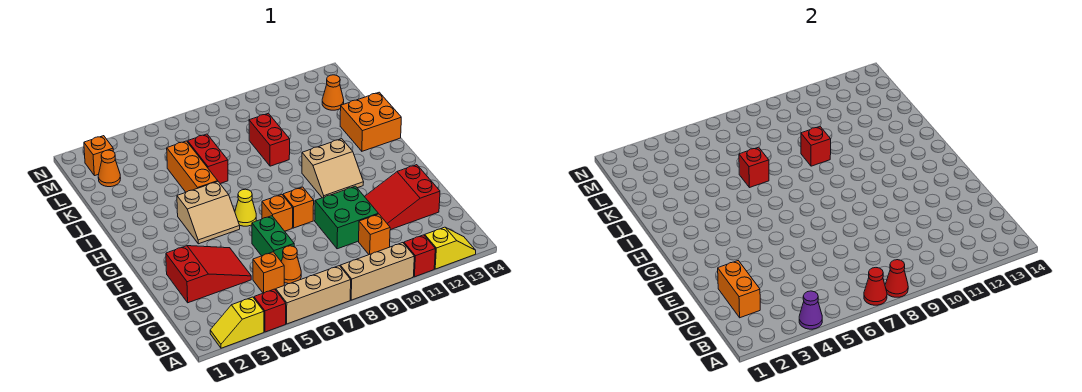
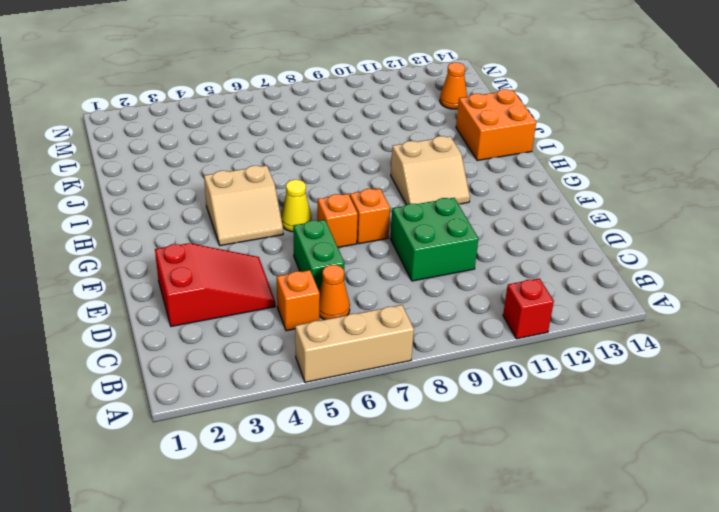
none -> yellow slope A2:A3 level 1 top 3
none -> red brick A4 level 1
none -> tan brick A8:A10 level 1
none -> yellow slope A12:A13 level 1 top 12

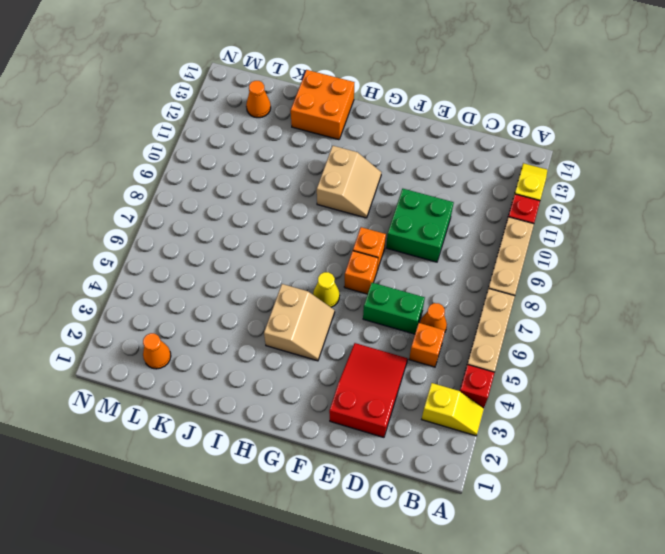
yellow slope A3:B3 level 1 top B -> yellow slope A2:A3 level 1 top 3
none -> orange brick C10 level 1
none -> red slope D11:E13 level 1 top 13
none -> orange brick I5:K5 level 1
none -> red brick J6:K6 level 1

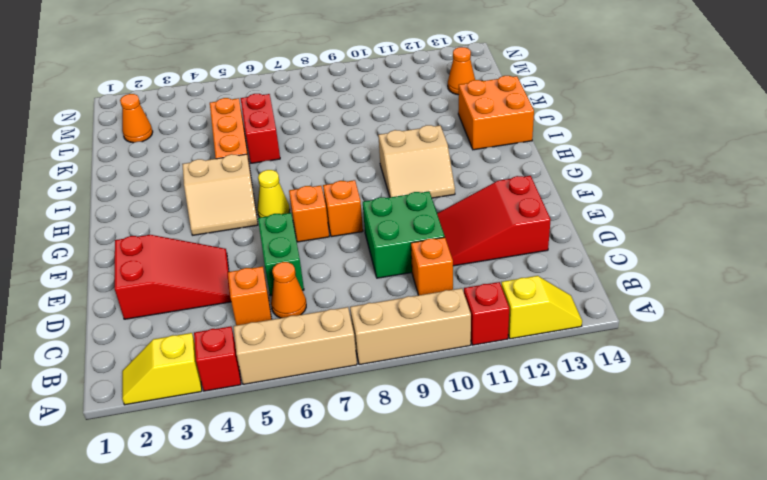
none -> red brick J9:K9 level 1
none -> orange brick M2 level 1
none -> purple cone A4 level 2
none -> red cone A7 level 2

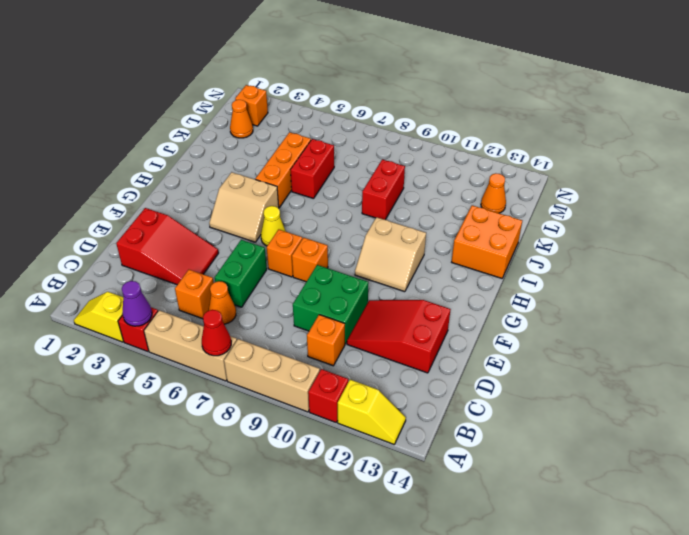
none -> red cone A8 level 2
none -> orange brick C2:D2 level 2
none -> red brick J6 level 2
none -> red brick J9 level 2

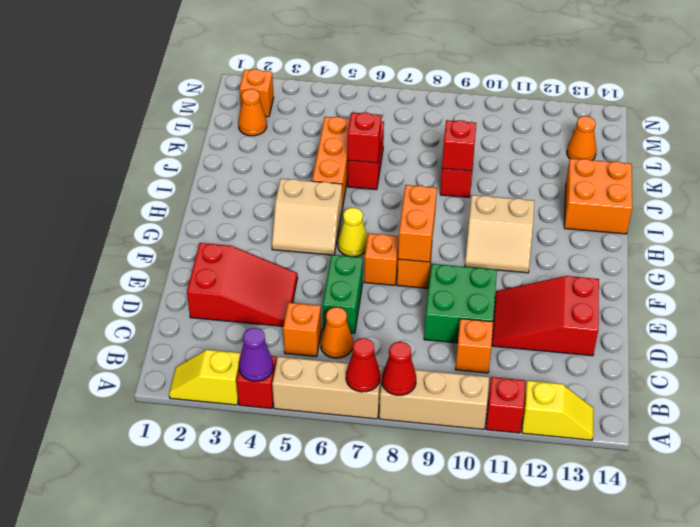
orange brick F8:G8 level 2 -> orange brick C2:D2 level 2

